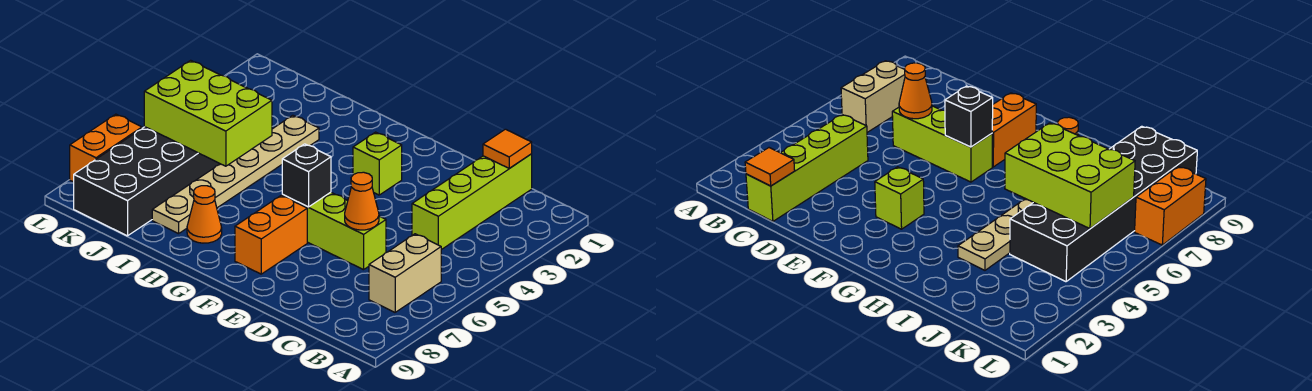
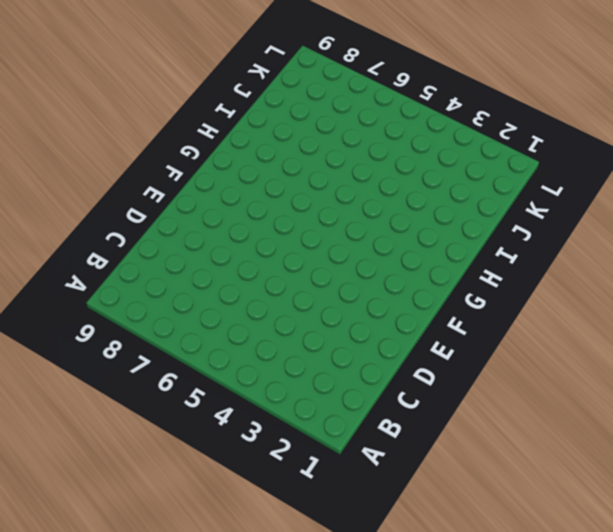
none -> tan brick B6:B7 level 1
none -> lime brick C1:C4 level 1
none -> lime brick D6:F6 level 1

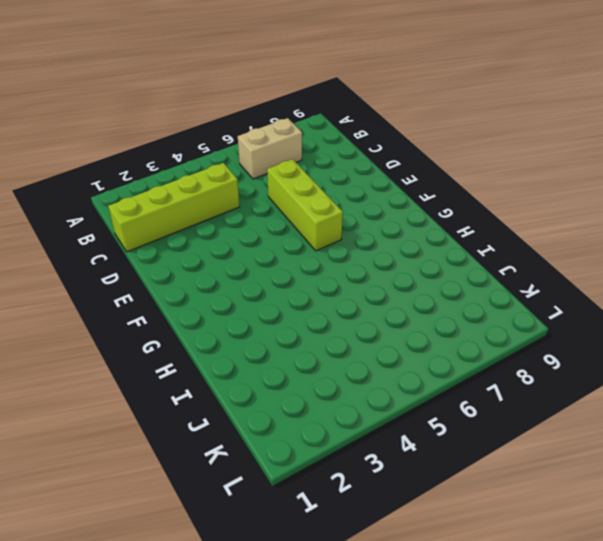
none -> lime brick F3 level 1
none -> orange brick F7:F8 level 1
none -> orange cone H8 level 1

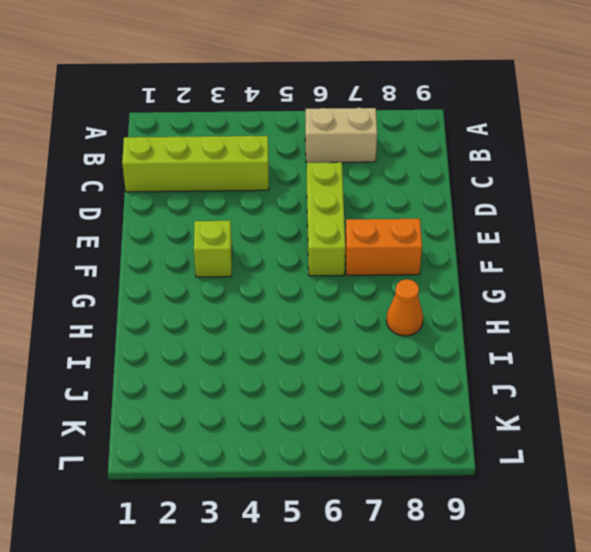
none -> tan plate I3:I8 level 1
none -> black brick J4:K9 level 1
none -> orange brick L7:L8 level 1

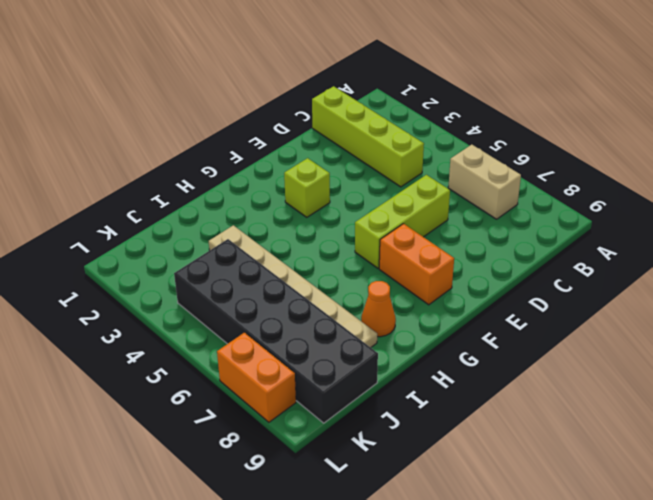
none -> orange tile C1 level 2
none -> orange cone D6 level 2
none -> black brick F6 level 2

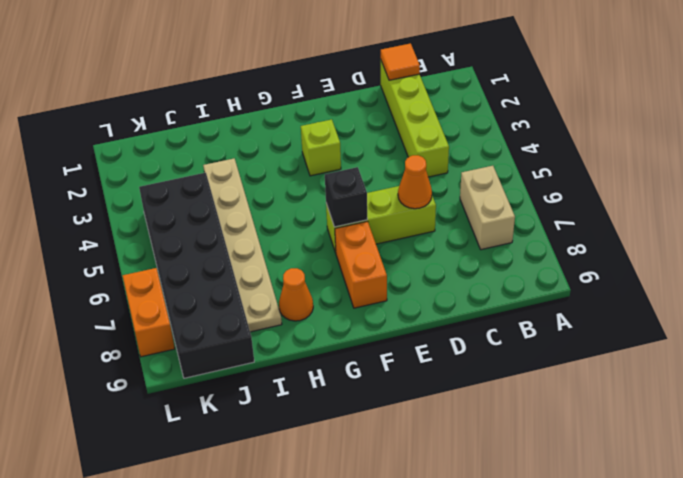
none -> lime brick I5:K6 level 2

